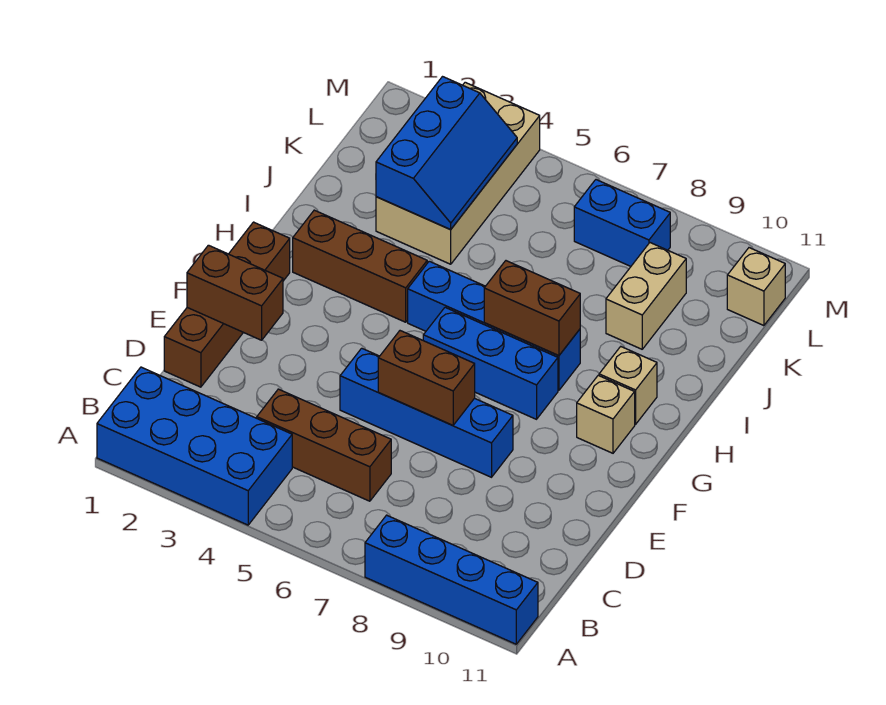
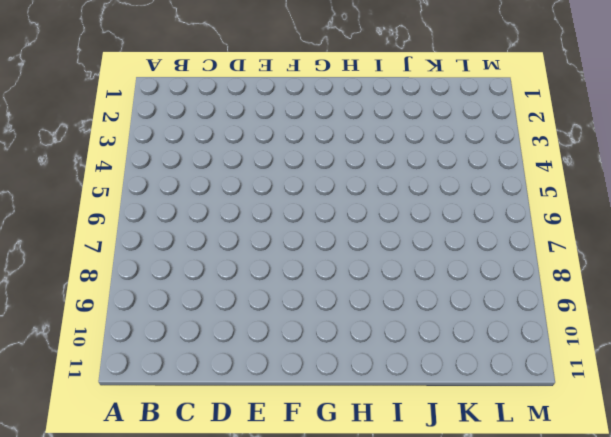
none -> blue brick A1:B4 level 1
none -> blue brick A8:A11 level 1
none -> brown brick C4:C6 level 1

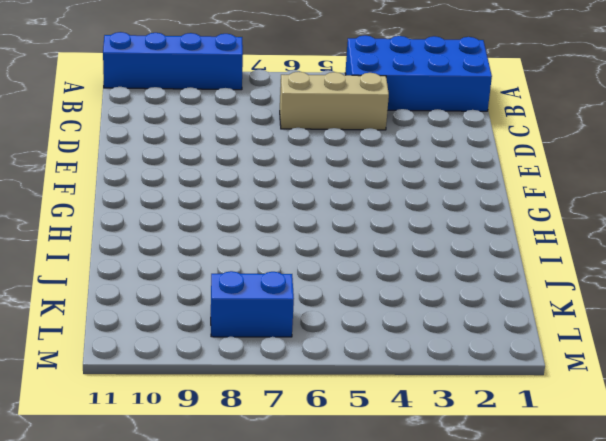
tan brick C4:C6 level 1 -> brown brick C4:C6 level 1
none -> brown brick D1:G1 level 1
none -> blue brick E5:E8 level 1
none -> blue brick G6:G8 level 1

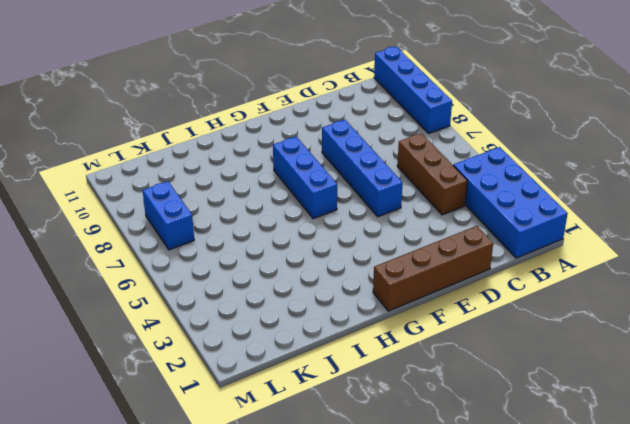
none -> tan brick G10 level 1
none -> brown brick H2:H4 level 1
none -> blue brick H5:H8 level 1

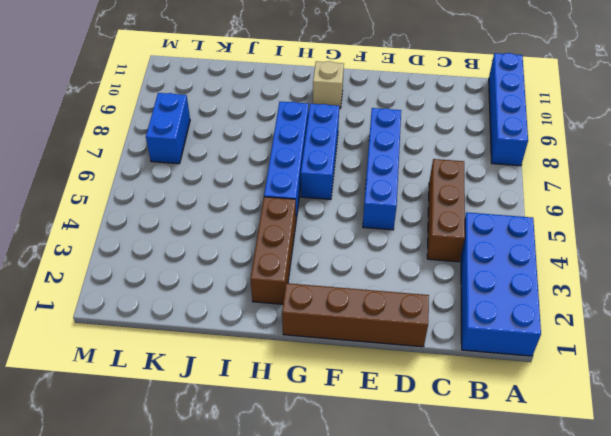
none -> tan brick H10 level 1
none -> tan brick J3:M4 level 1
none -> tan brick J9:K9 level 1

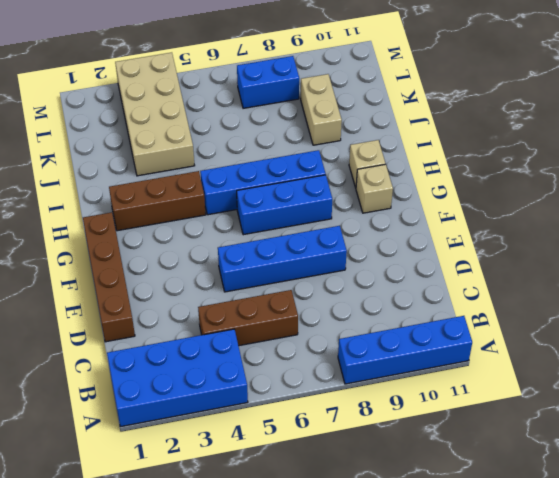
none -> tan brick L11 level 1
none -> brown brick E1:E2 level 2
none -> brown brick E6:E7 level 2

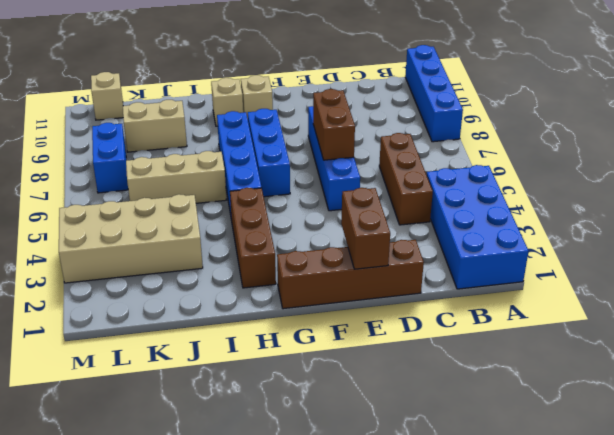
tan brick I6:K6 level 1 -> none
none -> brown brick H7:H8 level 2
none -> blue slope J3:L4 level 2 top 3

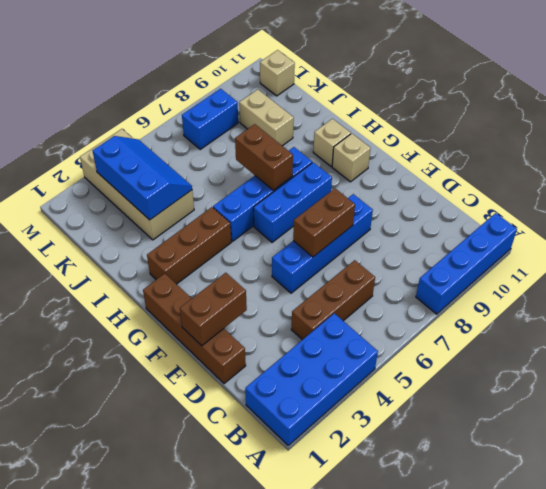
brown brick H7:I7 level 2 -> brown brick H7:H8 level 2

